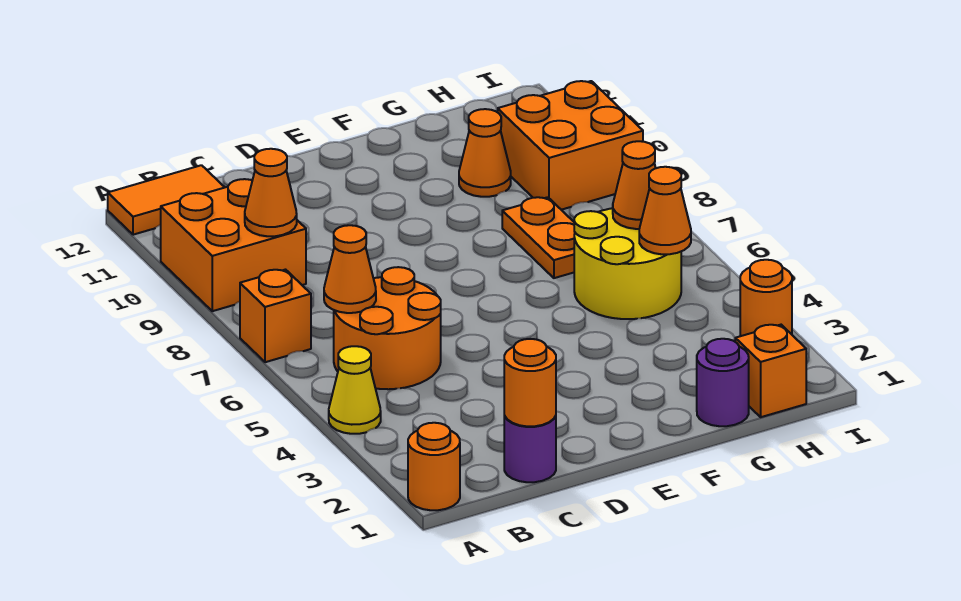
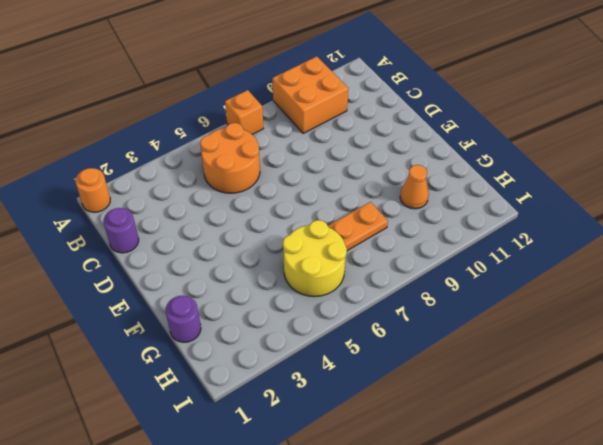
none -> yellow cone A4 level 1
none -> orange tile A12:B12 level 1
none -> orange brick H1 level 1

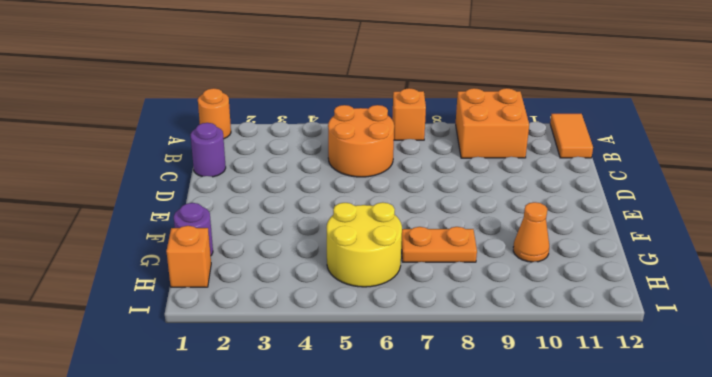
none -> yellow cone A4 level 1
none -> orange brick H9:I10 level 1
none -> orange round brick I3 level 1

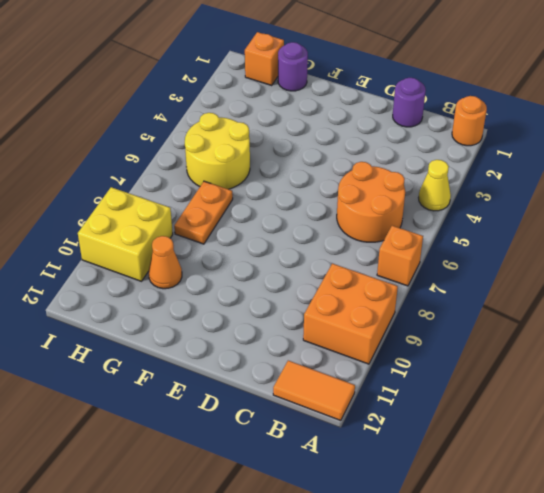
yellow brick H9:I10 level 1 -> orange brick H9:I10 level 1
none -> orange round brick I3 level 1
none -> orange cone B6 level 2
none -> orange cone B9 level 2

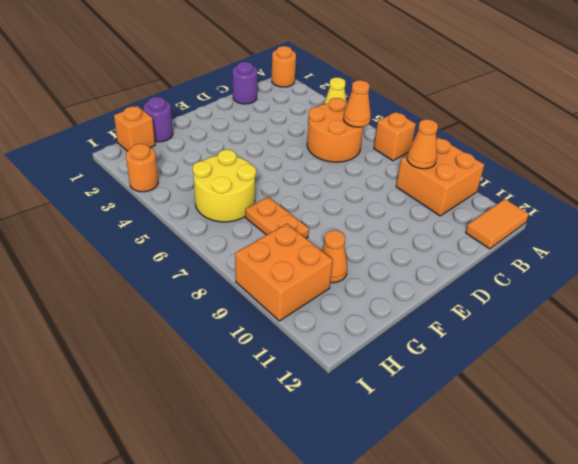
none -> orange round brick C1 level 2
none -> orange cone H5 level 2
none -> orange cone H6 level 2

